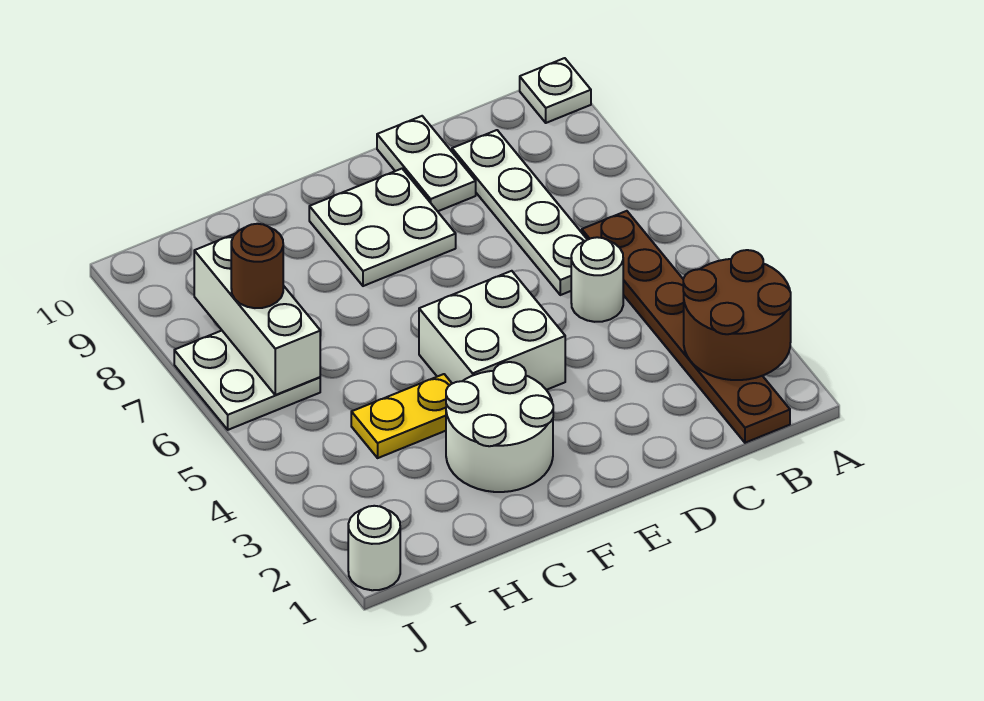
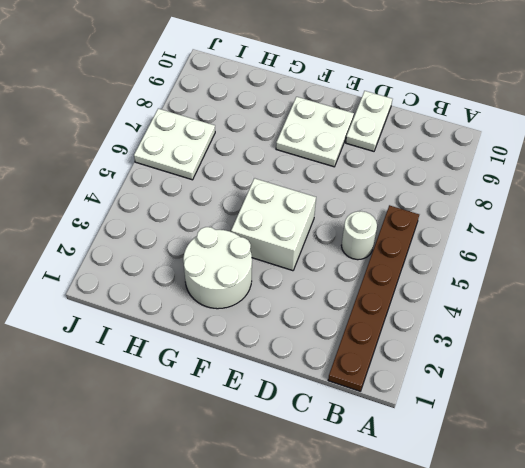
none -> white plate A10 level 1
none -> white plate C6:C9 level 1
none -> yellow plate G4:H4 level 1

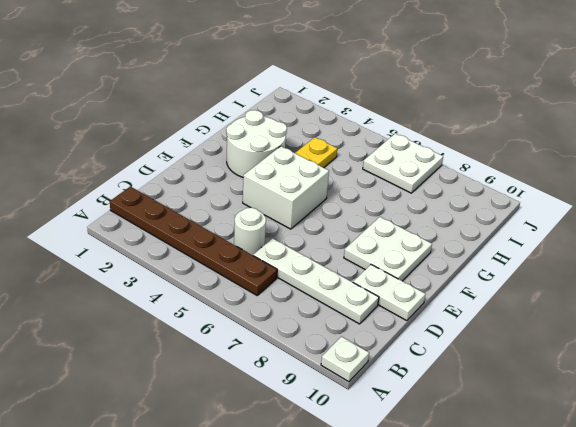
none -> white round brick J1 level 1
none -> brown round brick A2:B3 level 2
none -> white brick I6:I8 level 2

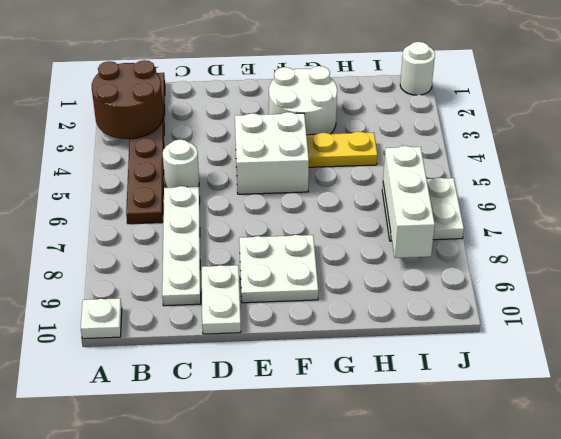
none -> brown round brick I7 level 3

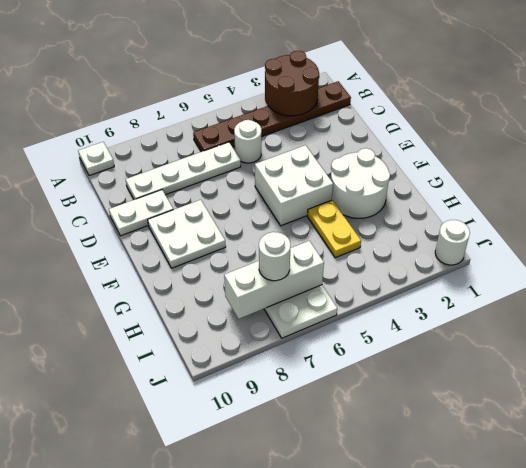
white round brick I7 level 3 -> brown round brick I7 level 3

